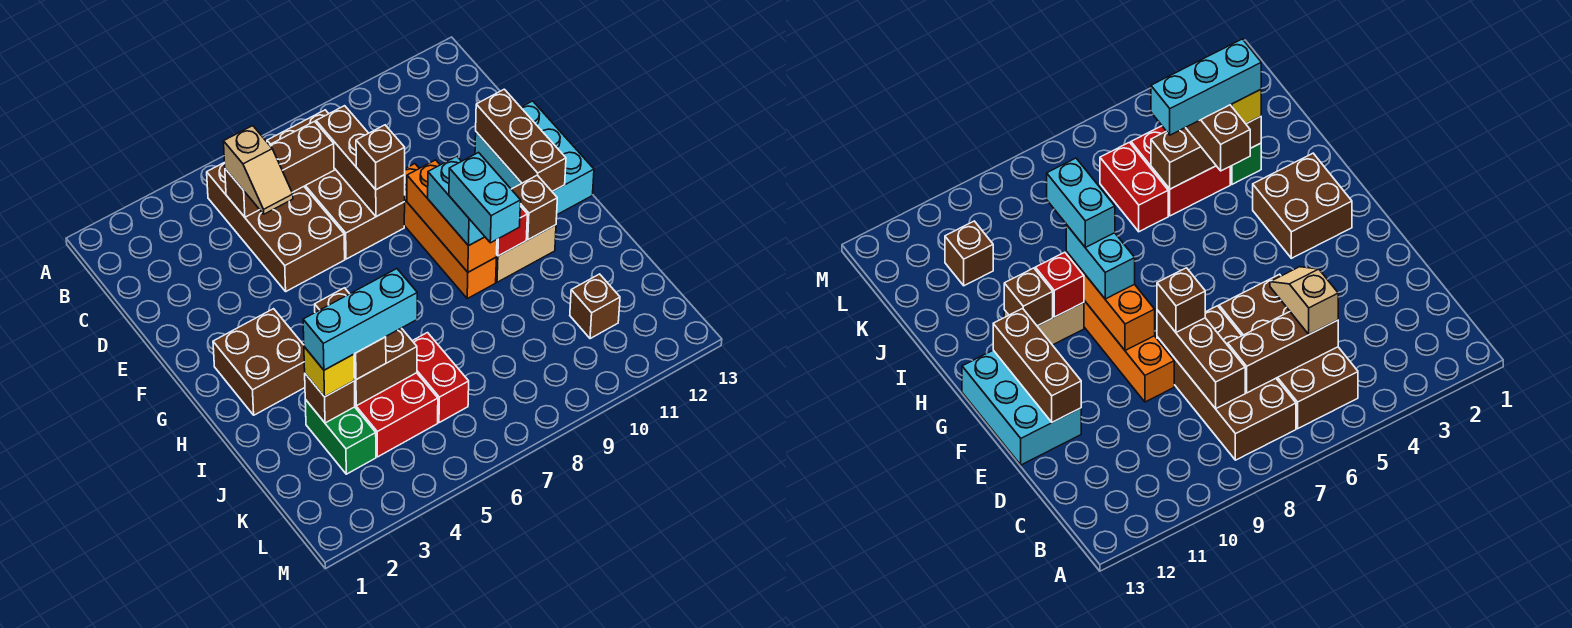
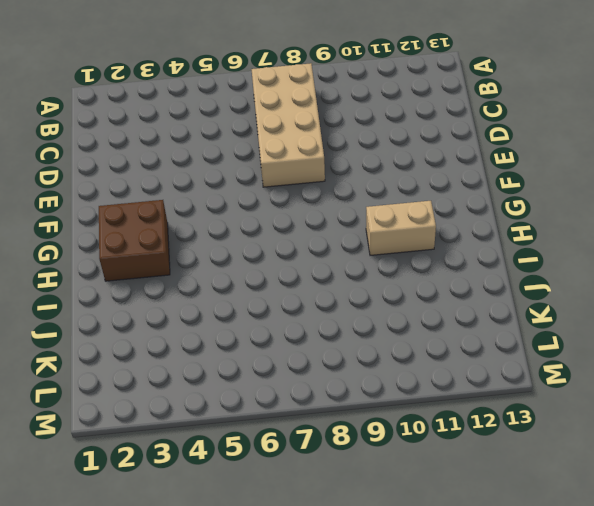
tan brick B7:E8 level 1 -> brown brick B7:E8 level 1
none -> brown brick B5:E6 level 1
none -> orange brick E9:H9 level 1
none -> cyan brick E12:G13 level 1

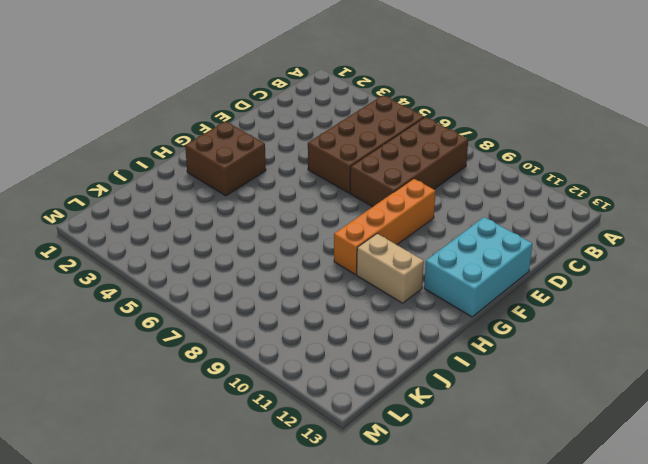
none -> green brick J3:K3 level 1
none -> red brick J4:K5 level 1
none -> red brick J6:K6 level 1

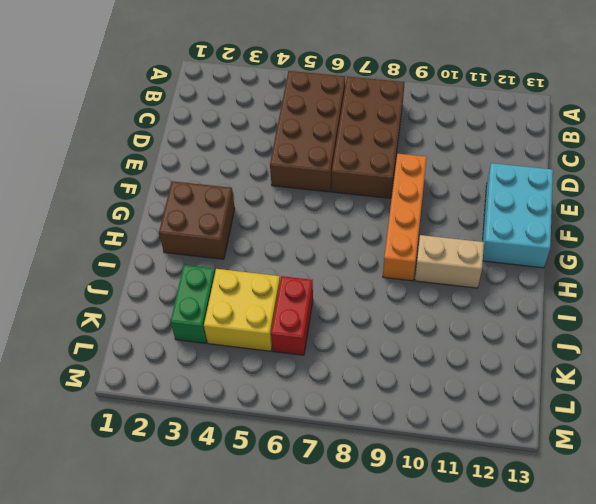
yellow brick J4:K5 level 1 -> red brick J4:K5 level 1
none -> brown brick K11 level 1
none -> brown brick C5:C7 level 2
none -> brown brick C8:E8 level 2

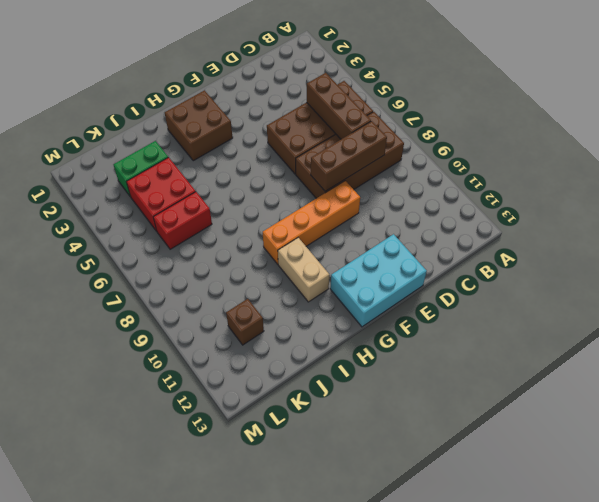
none -> brown brick E12:G12 level 2
none -> orange brick F9:H9 level 2
none -> red brick H10 level 2

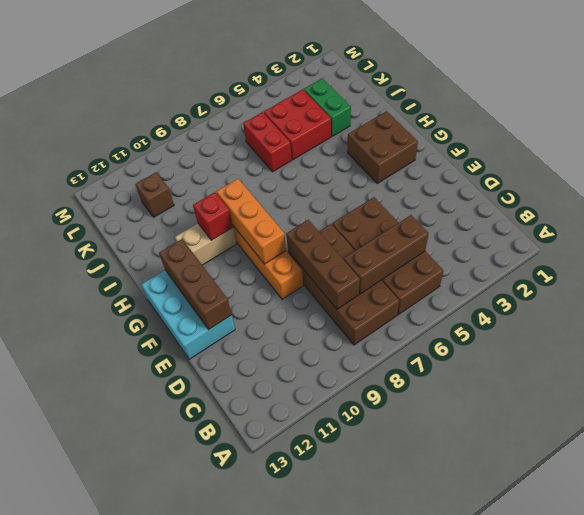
none -> brown brick H11 level 2
none -> brown brick J3 level 2
none -> brown brick J4:J5 level 2

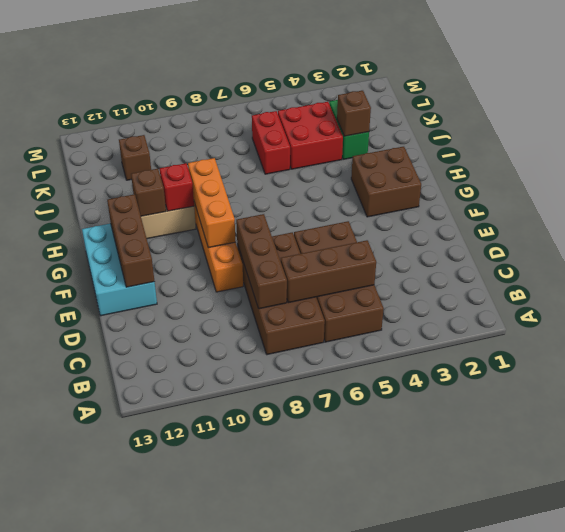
none -> brown brick J4:J5 level 2
none -> tan slope C5:D5 level 3 top C
none -> brown brick E8 level 3

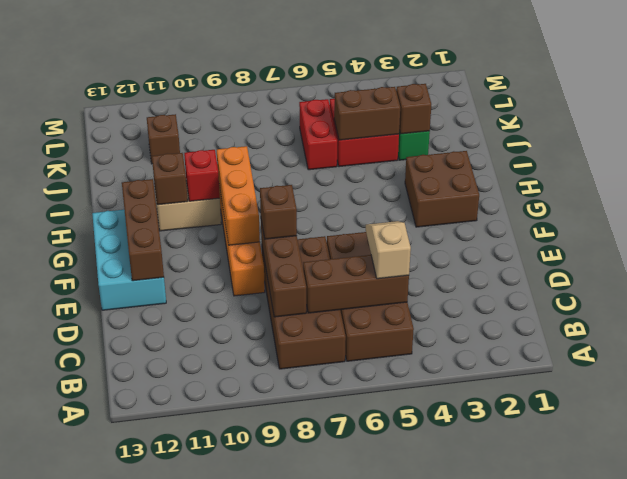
none -> cyan brick G9:H9 level 3
none -> brown brick I4:J4 level 3
none -> yellow brick J3 level 3

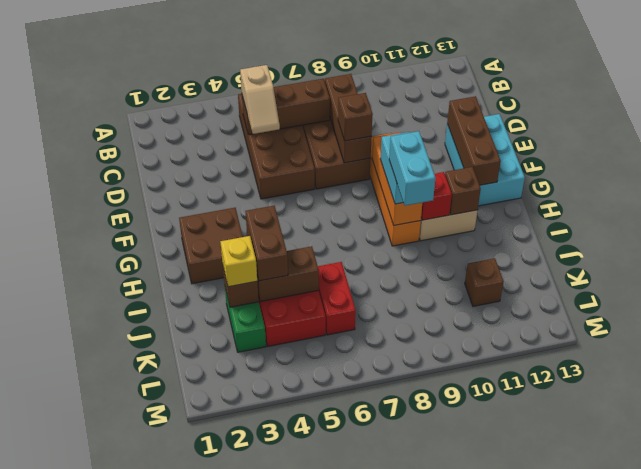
none -> cyan brick J3:J5 level 4

